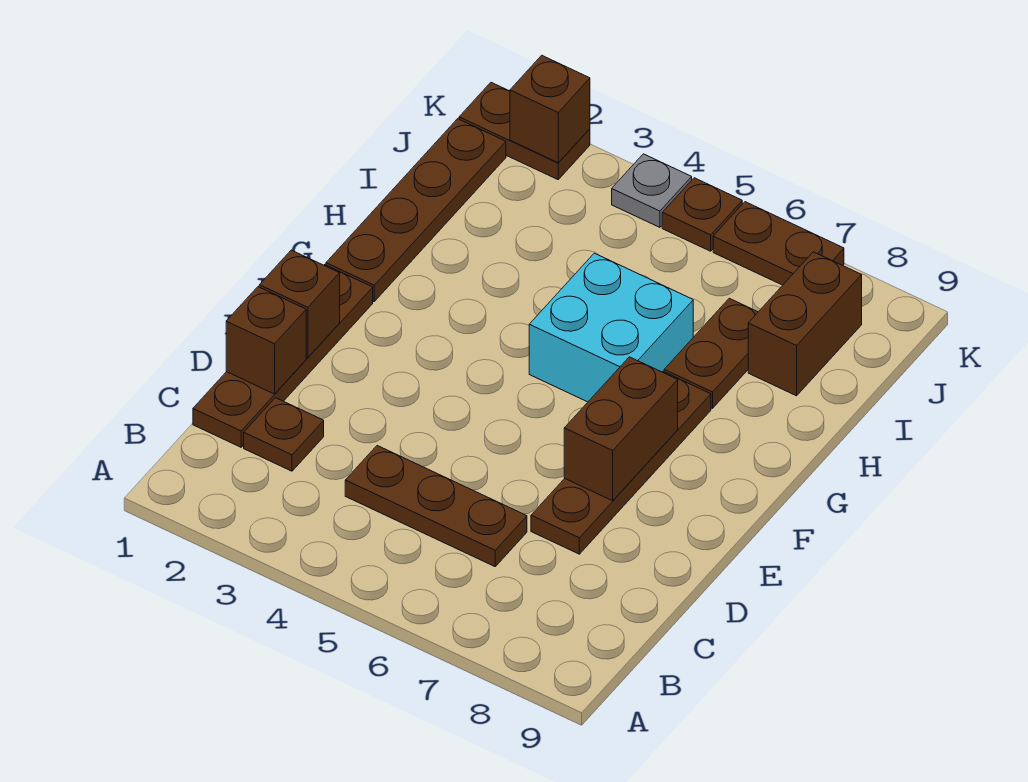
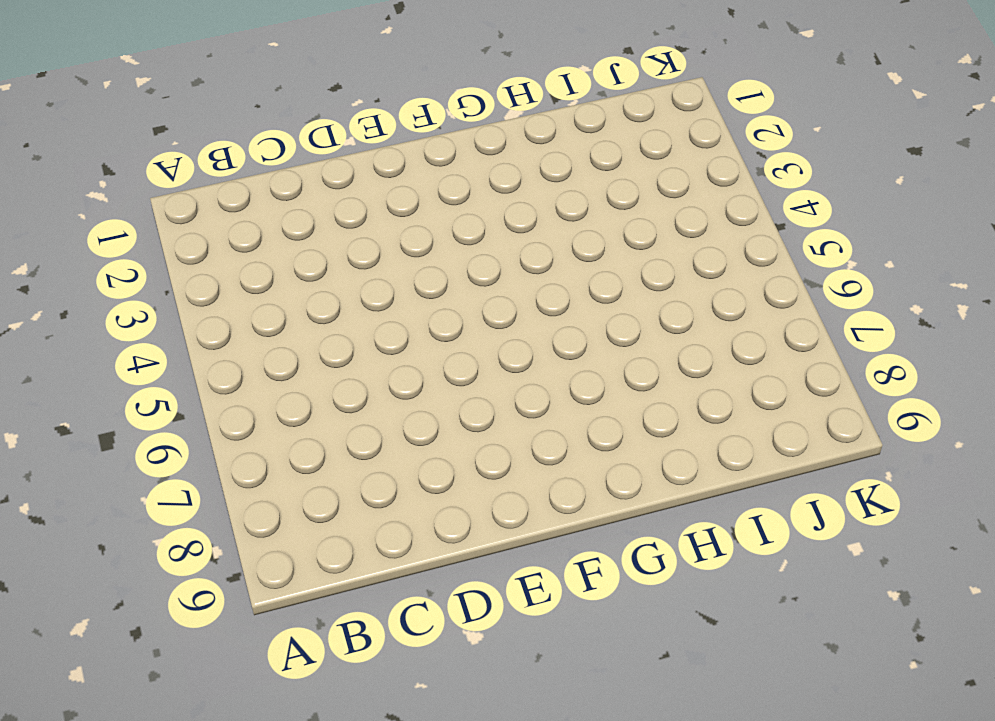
none -> brown plate C1:F1 level 1
none -> brown plate C2 level 1
none -> brown plate C4:C6 level 1

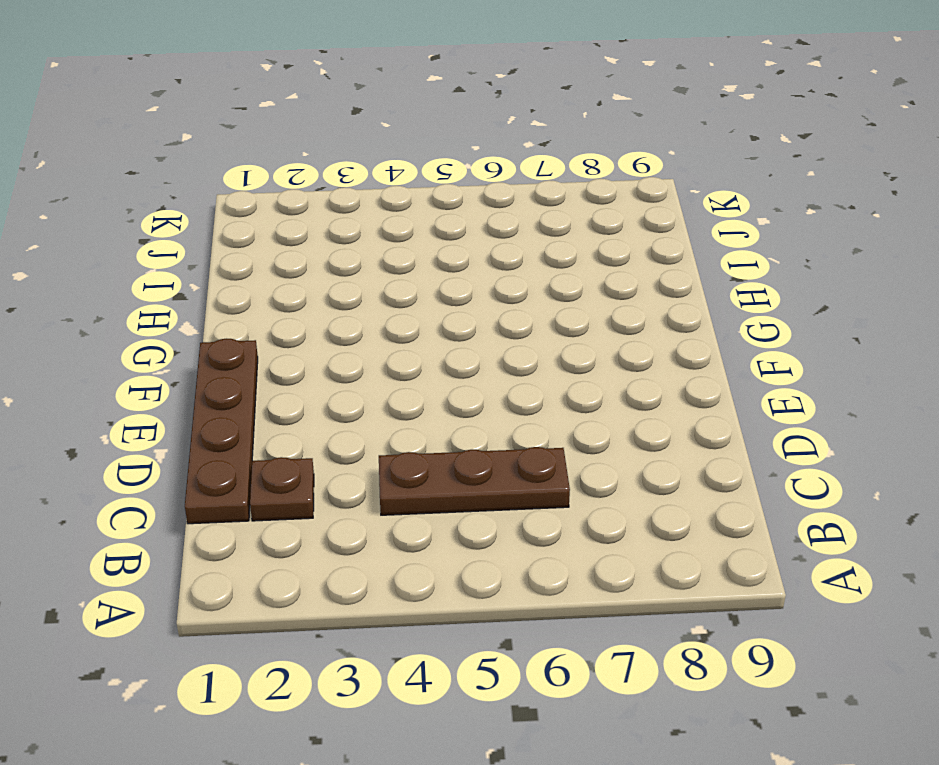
none -> brown plate D7:G7 level 1
none -> brown plate G1:J1 level 1
none -> cyan brick G5:H6 level 1

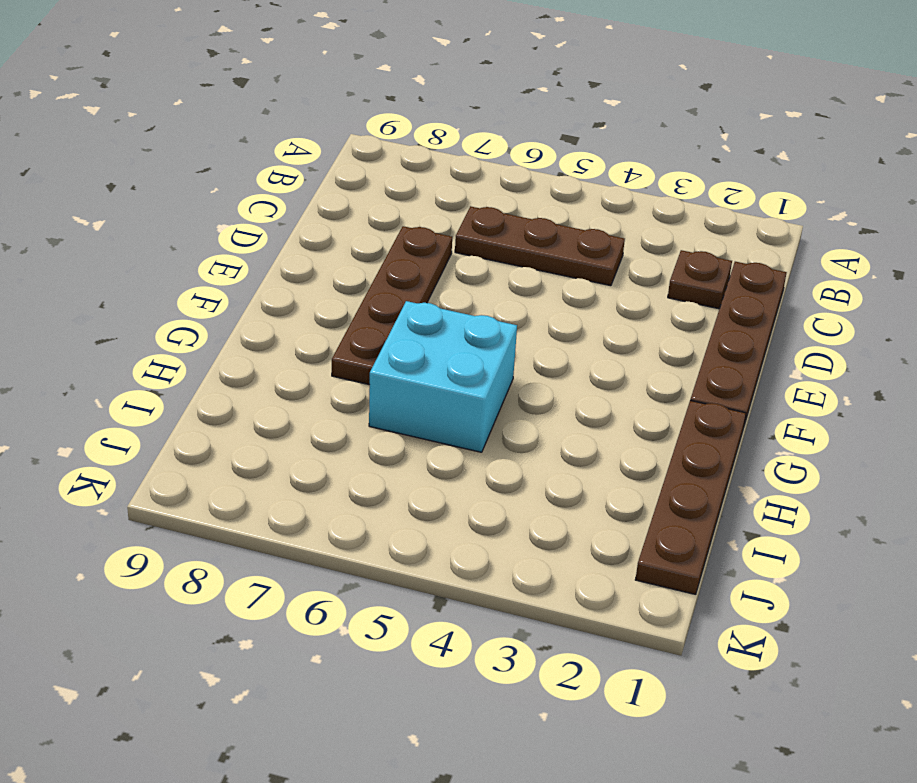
none -> brown plate H7:I7 level 1
none -> brown brick I8:J8 level 1
none -> brown plate K1:K2 level 1

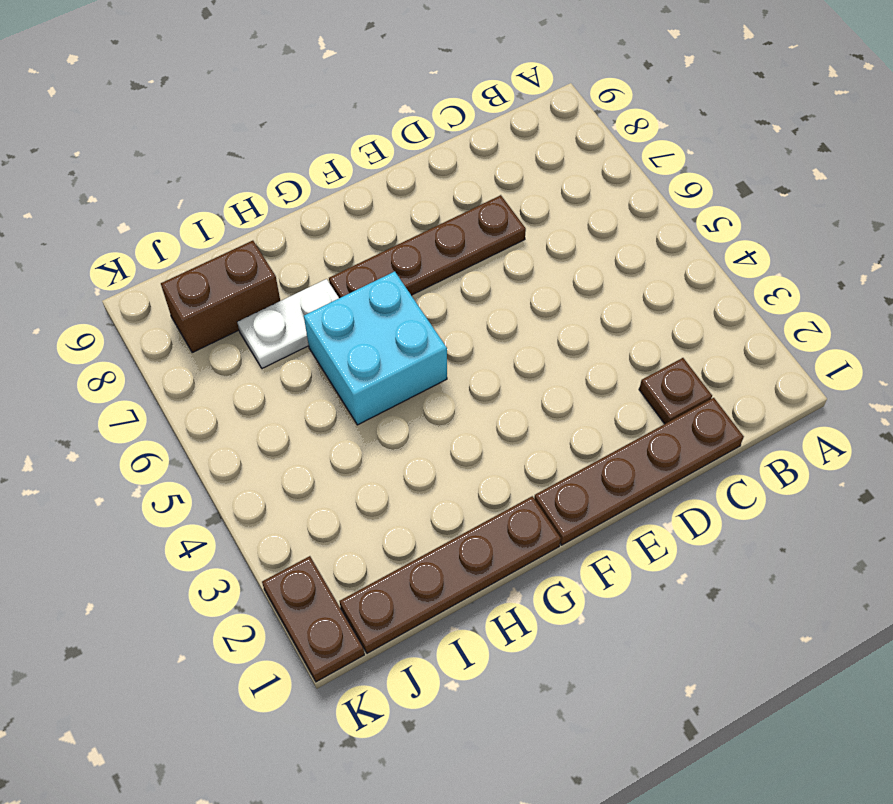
white plate H7:I7 level 1 -> brown plate H7:I7 level 1
none -> brown plate C4:C6 level 1
none -> grey plate K4 level 1
none -> brown plate K5 level 1

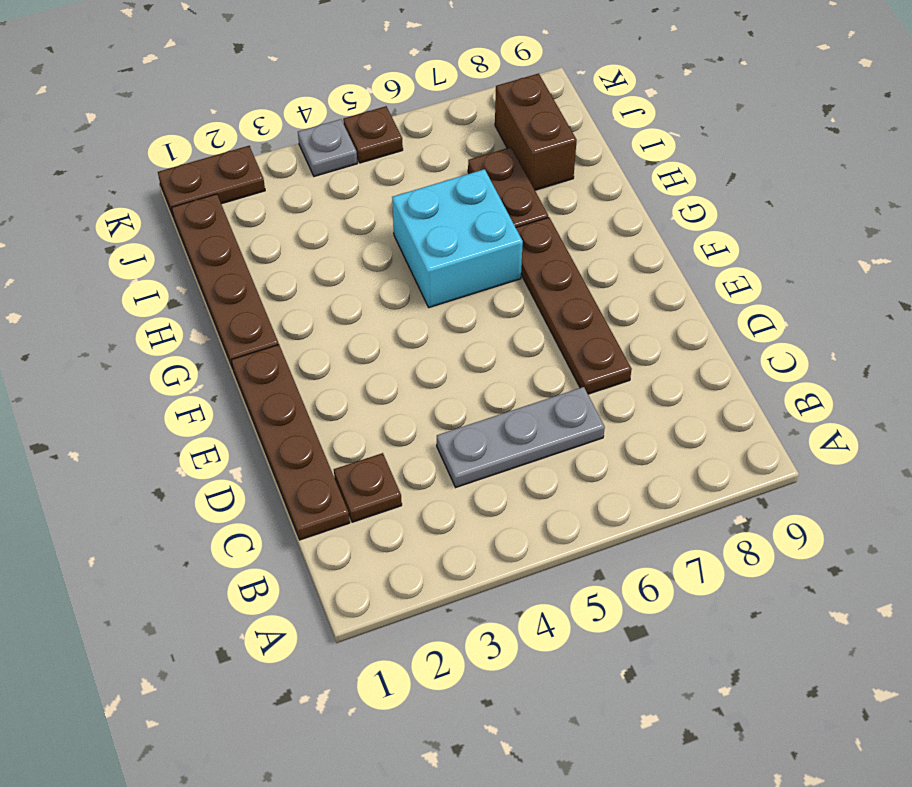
grey plate C4:C6 level 1 -> brown plate C4:C6 level 1
none -> brown plate K6:K7 level 1
none -> brown brick D1 level 2
none -> brown brick E1 level 2

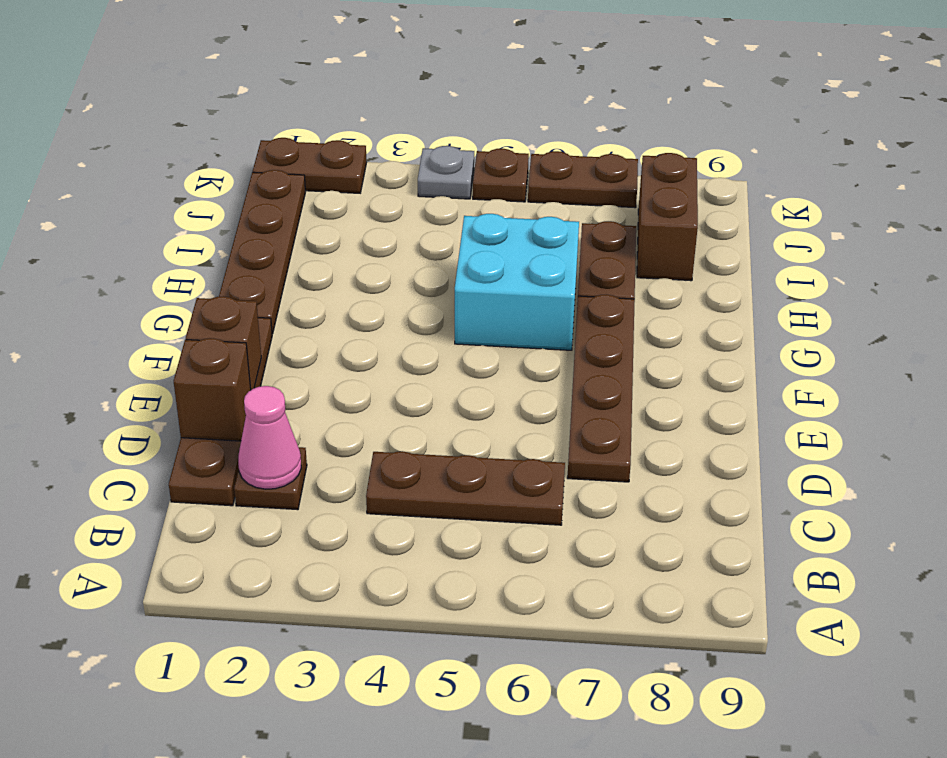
pink cone C2 level 2 -> none
none -> brown brick E7:F7 level 2
none -> brown brick K2 level 2

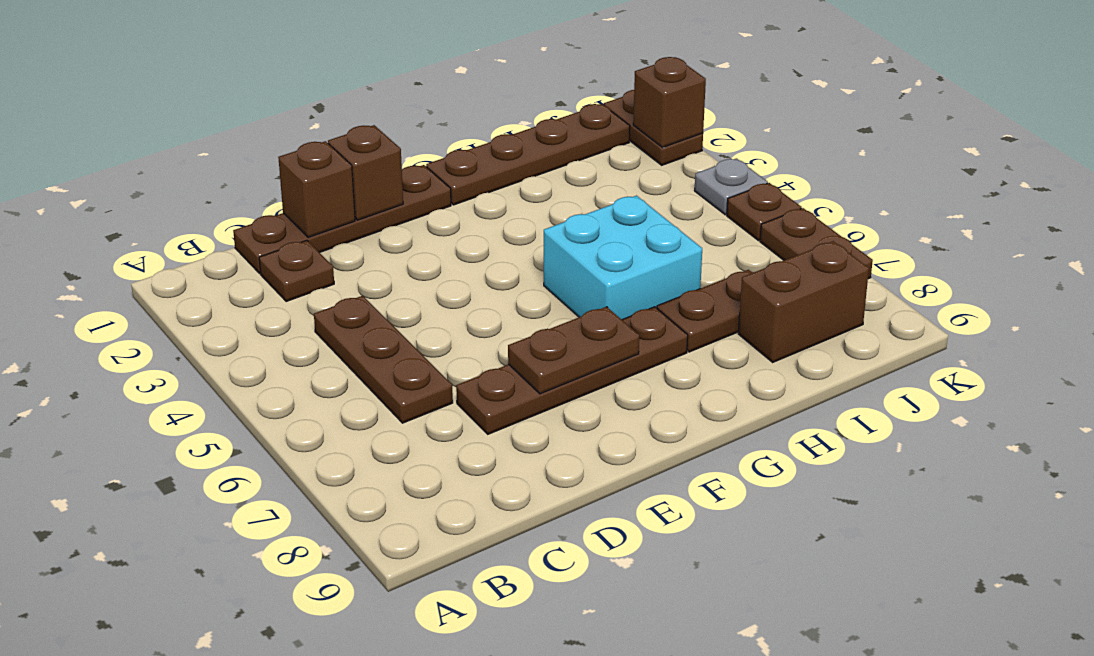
brown plate E7:F7 level 2 -> brown brick E7:F7 level 2

